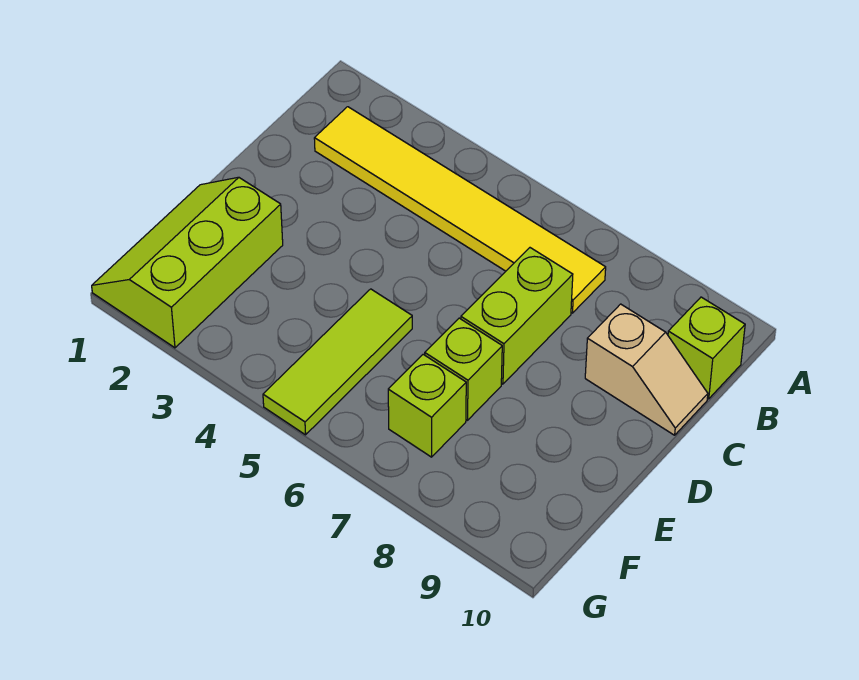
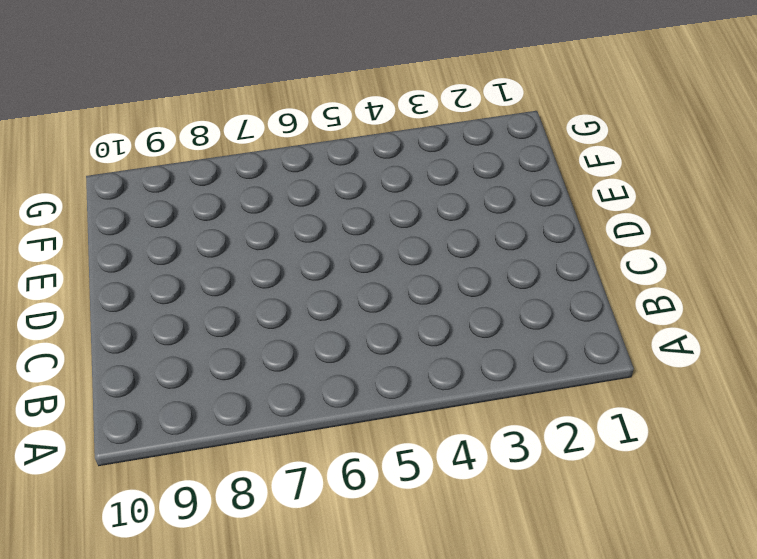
none -> yellow tile B2:B7 level 1
none -> lime brick B10 level 1

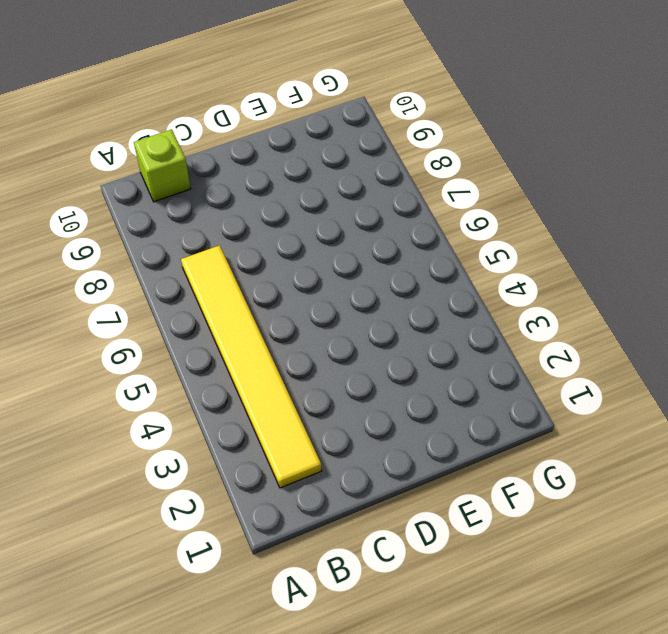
none -> lime brick C7:D7 level 1
none -> tan slope C9:C10 level 1 top 9

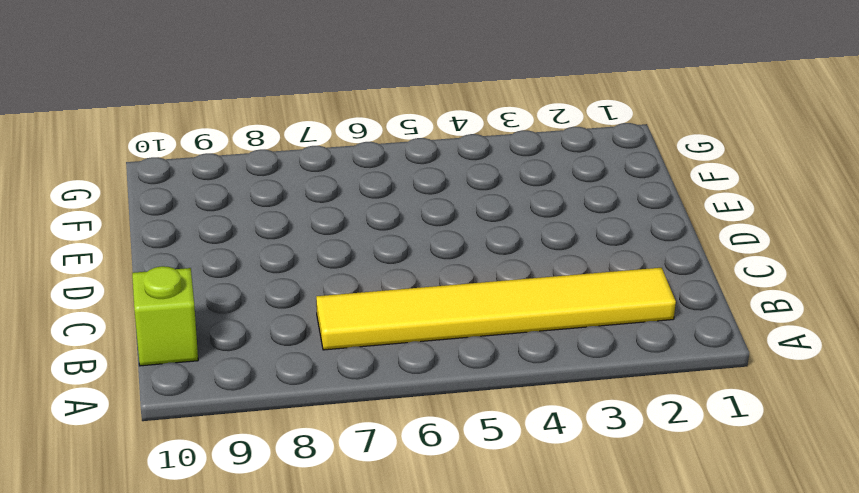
none -> lime brick C7:D7 level 1
none -> tan slope C9:C10 level 1 top 9

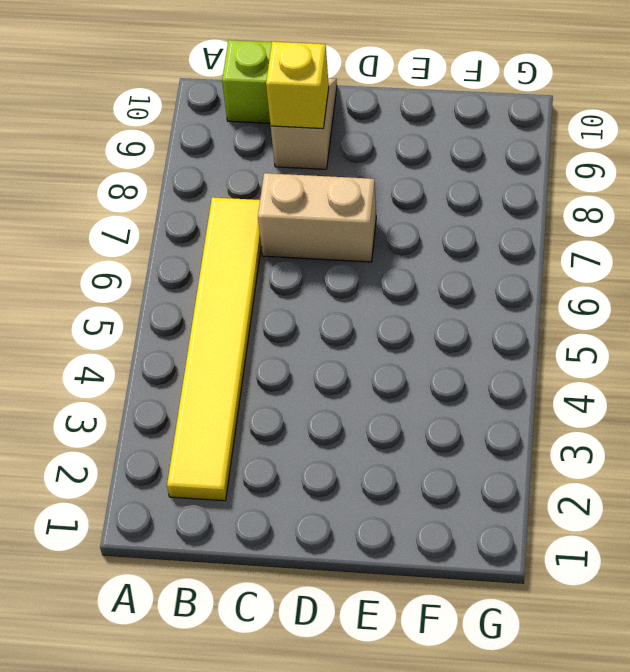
tan brick C7:D7 level 1 -> lime brick C7:D7 level 1
yellow brick C9 level 2 -> none
none -> lime slope E1:G2 level 1 top 2
none -> lime tile E5:G5 level 1

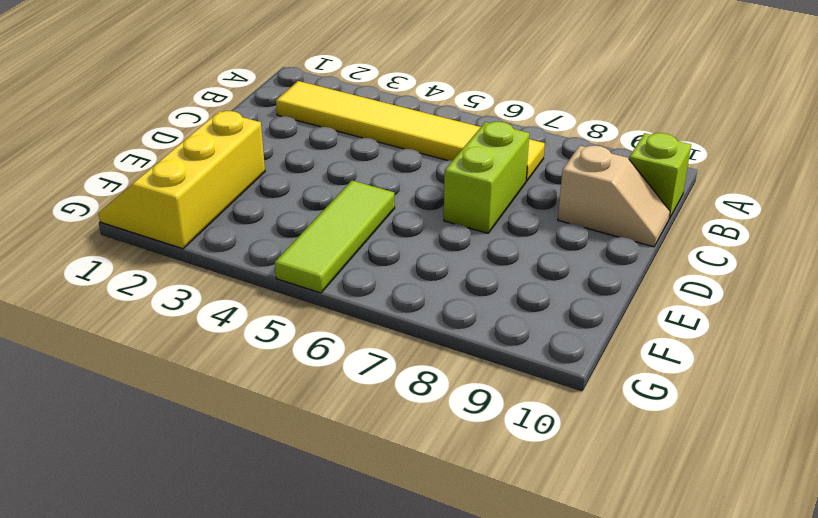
yellow slope E1:G2 level 1 top 2 -> lime slope E1:G2 level 1 top 2
none -> lime brick E7 level 1
none -> lime brick F7 level 1

